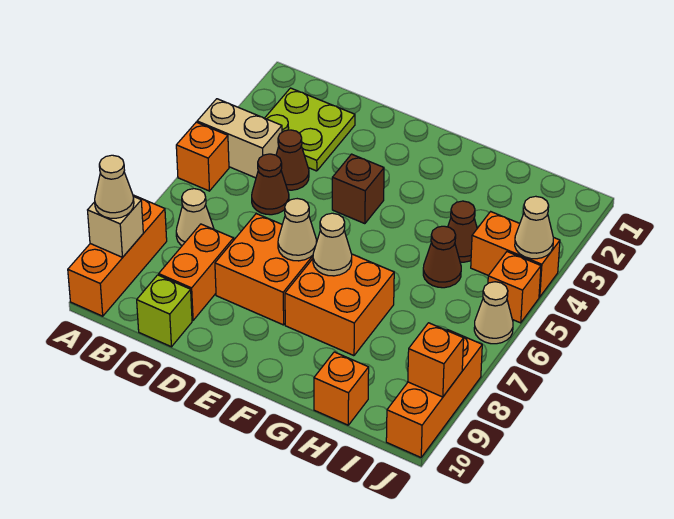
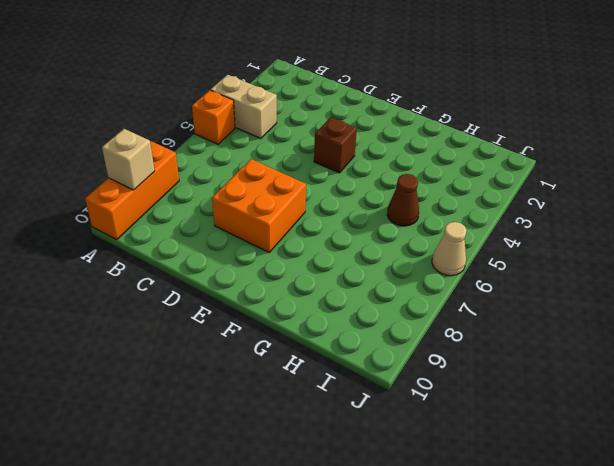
none -> lime plate B2:C3 level 1
none -> tan cone B7 level 1
none -> brown cone C4 level 1

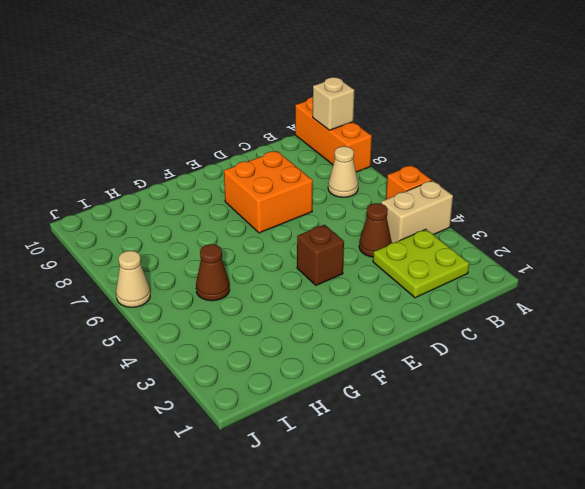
none -> brown cone C5 level 1
none -> orange brick C8:C9 level 1
none -> lime brick C10 level 1

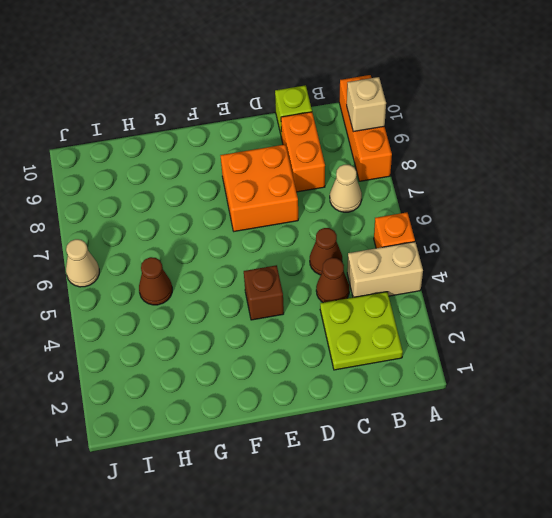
none -> orange brick F7:G8 level 1
none -> brown cone H4 level 1
none -> orange brick H10 level 1

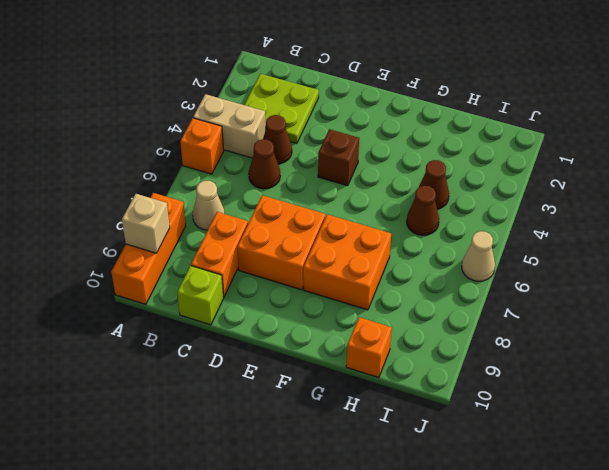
none -> orange brick I4:J4 level 1
none -> orange brick J5 level 1
none -> orange brick J8:J10 level 1

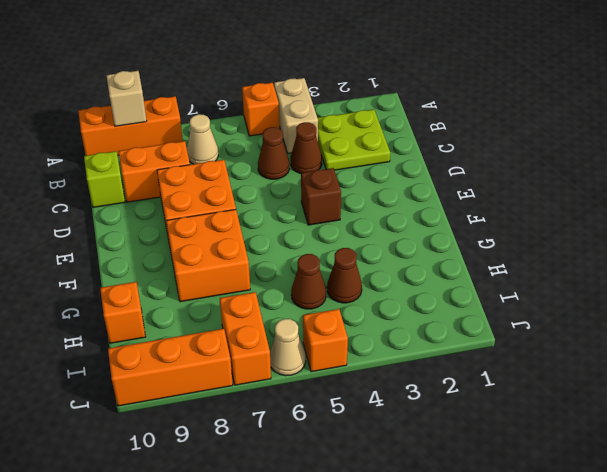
orange brick I7:J7 level 1 -> orange brick I4:J4 level 1
none -> tan cone E7 level 2
none -> tan cone F7 level 2
none -> tan cone J4 level 2

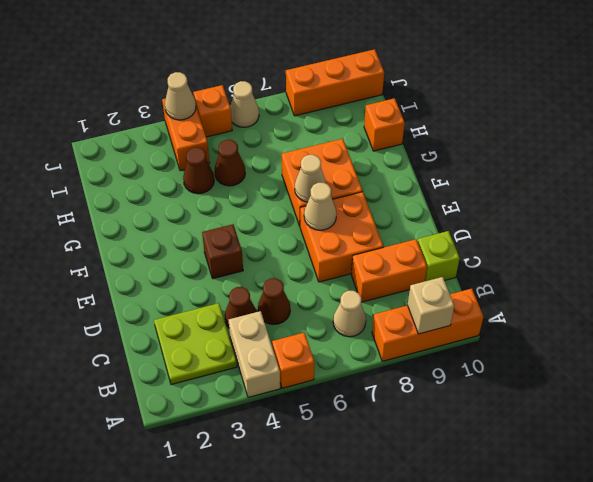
none -> orange brick J9 level 2
none -> tan cone A9 level 3

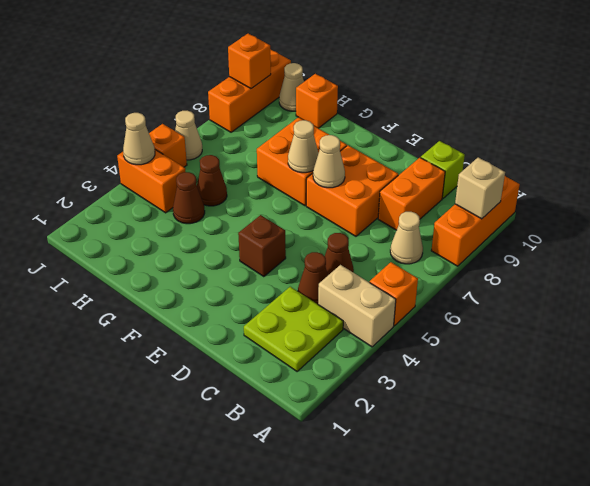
tan cone I10 level 1 -> tan cone A9 level 3

